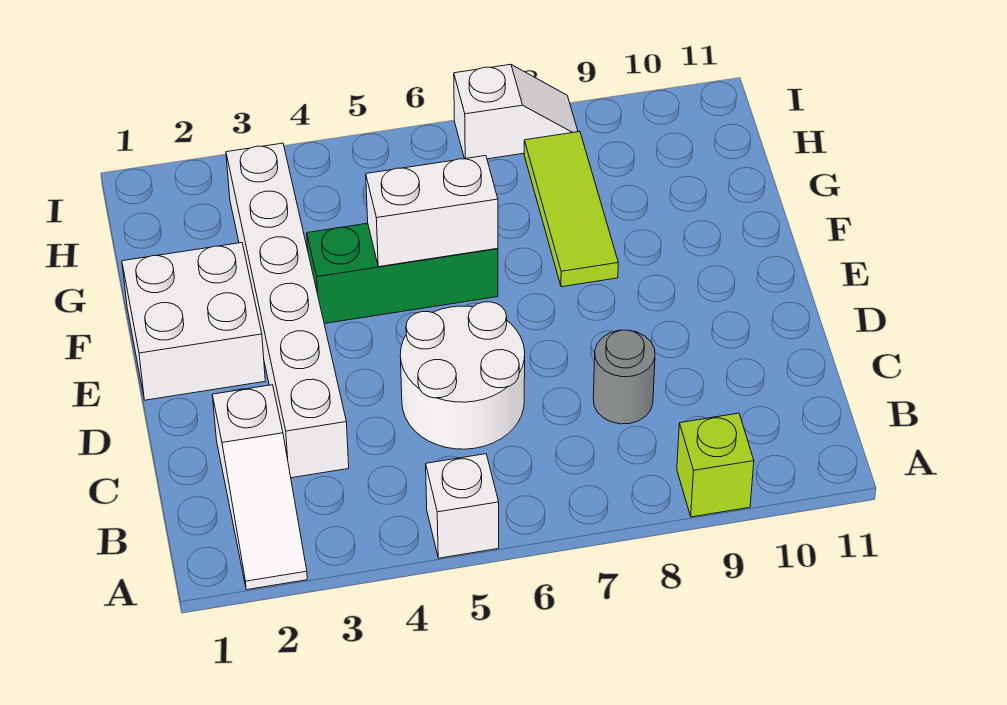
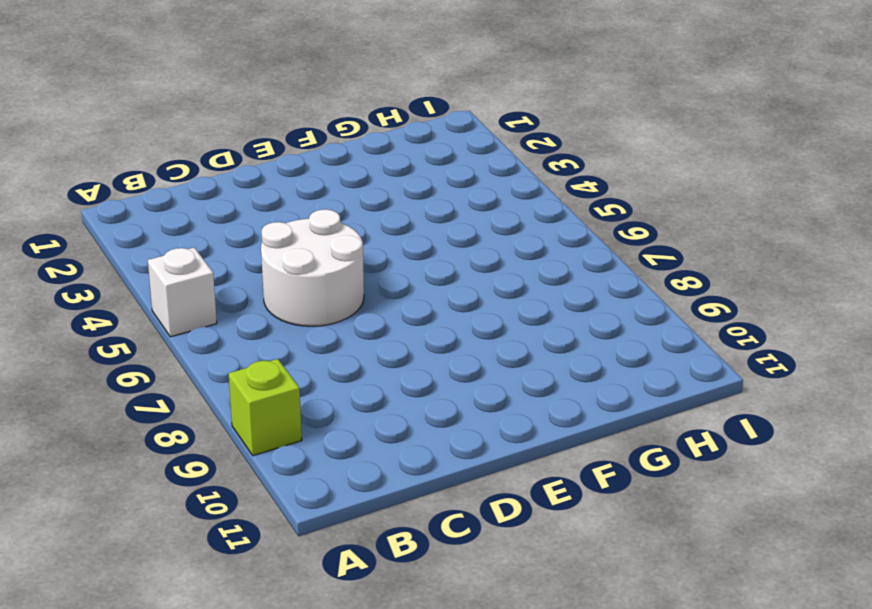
none -> white slope A2:C2 level 1 top C
none -> white brick C3:H3 level 1

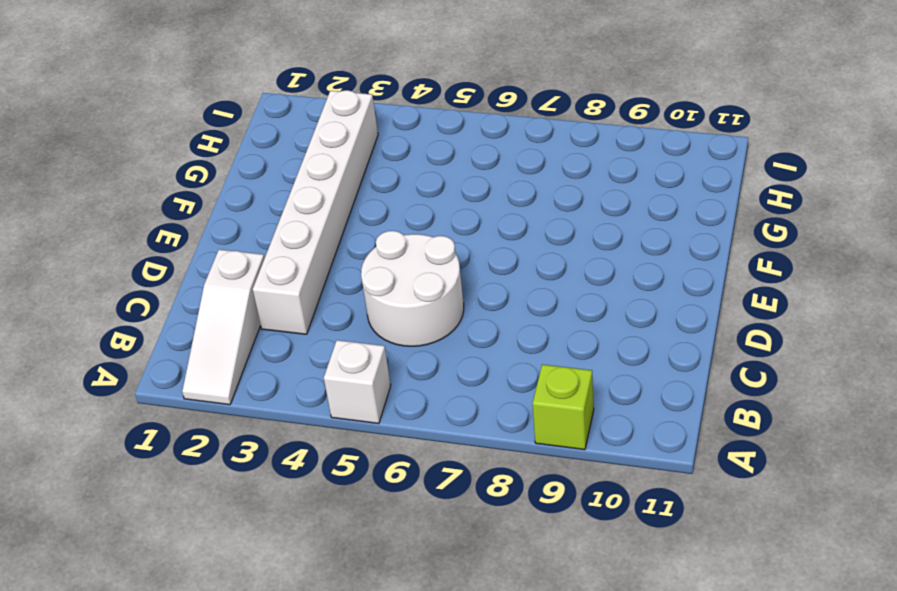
none -> grey round brick C8 level 1
none -> white brick E1:F2 level 1

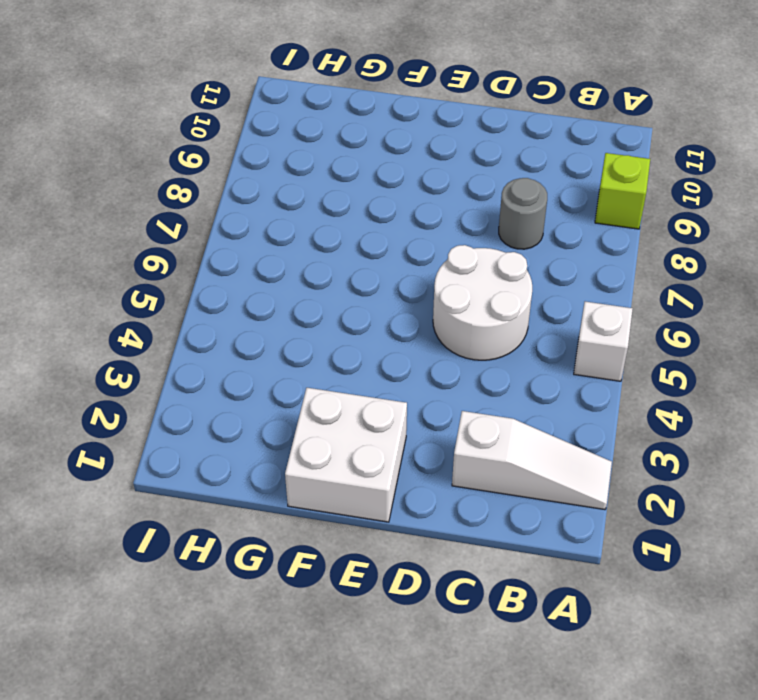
none -> white brick C3:H3 level 1
none -> green brick F4:F6 level 1

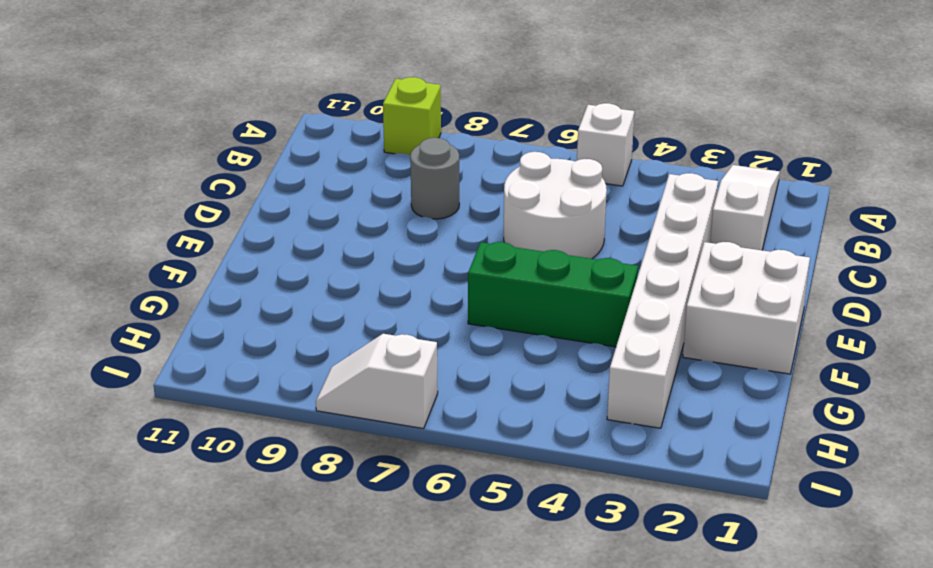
none -> lime tile F8:H8 level 1
none -> white brick F5:F6 level 2

